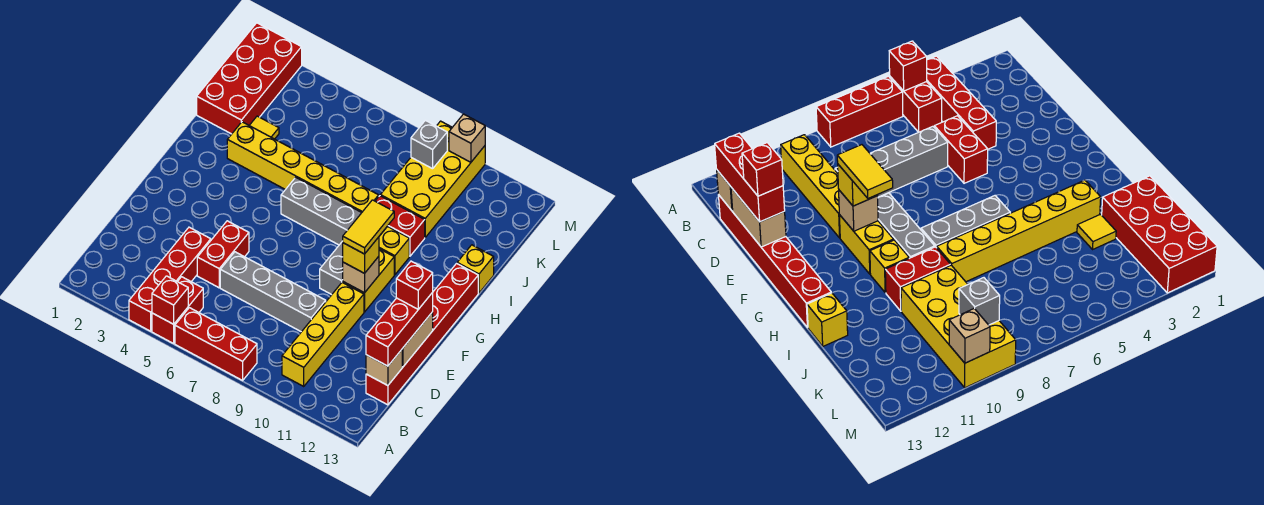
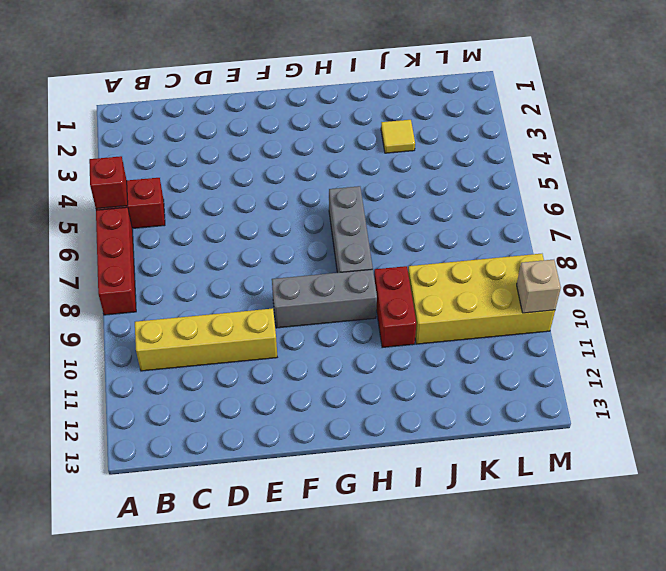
none -> red brick A4:D4 level 1
none -> red brick C13:H13 level 1
none -> red brick D5:E5 level 1

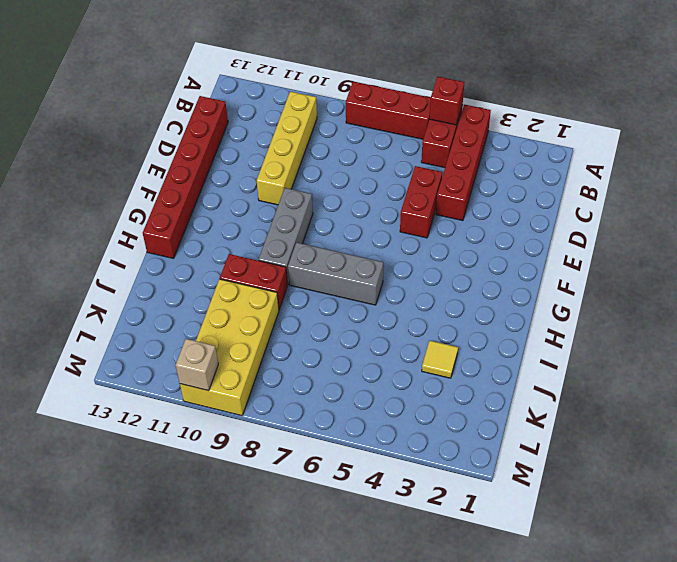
none -> grey brick D6:D9 level 1
none -> yellow brick F10:G10 level 1
none -> yellow brick H10 level 1

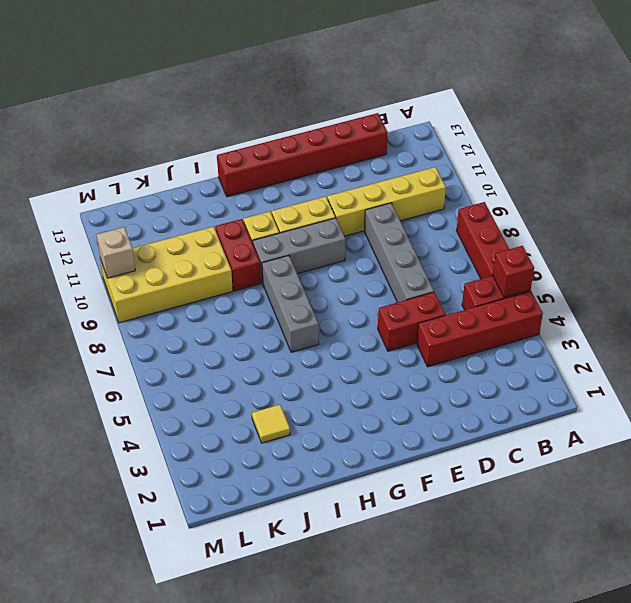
none -> yellow brick I3:I8 level 1
none -> yellow brick I13 level 1
none -> red brick J1:M2 level 1

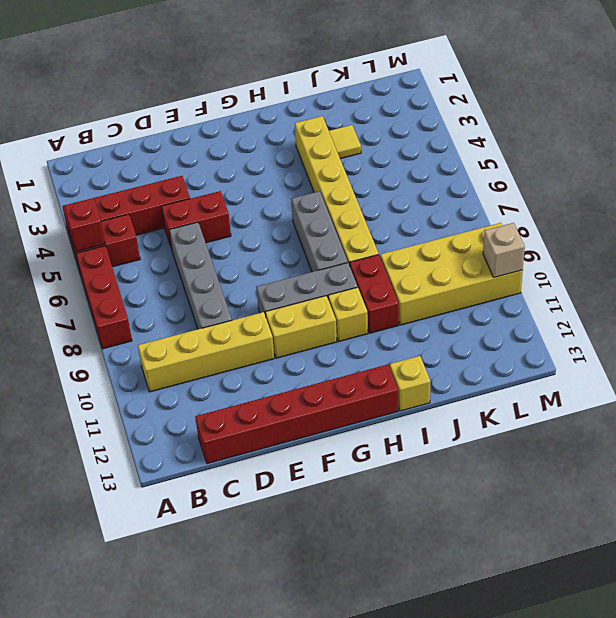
none -> red brick J1:M2 level 1
none -> tan brick C13 level 2
none -> tan brick D13:E13 level 2

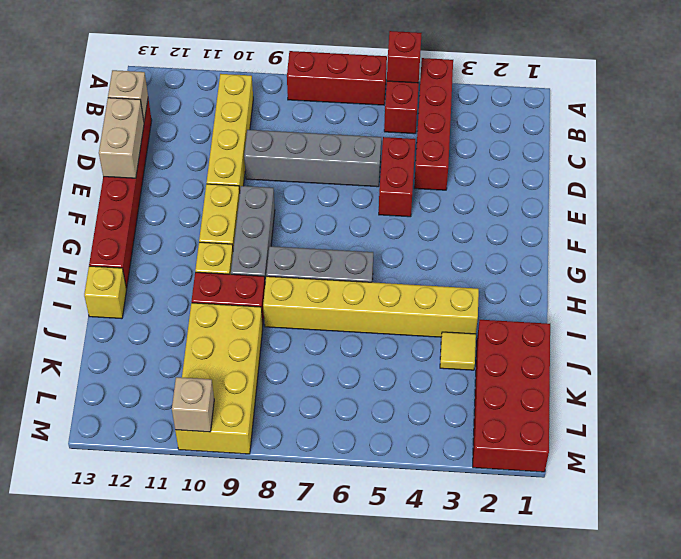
none -> tan brick F10 level 2
none -> grey brick L9 level 2
none -> red brick C13:E13 level 3

